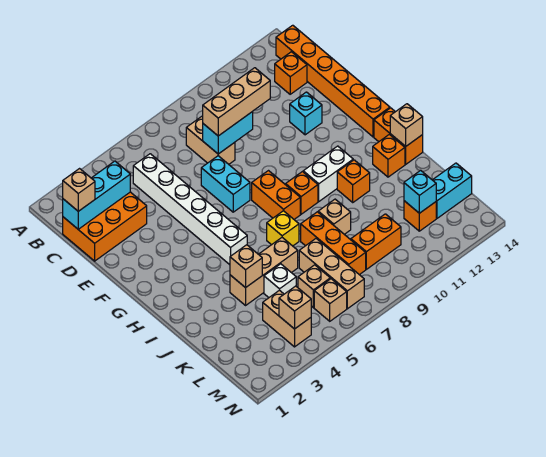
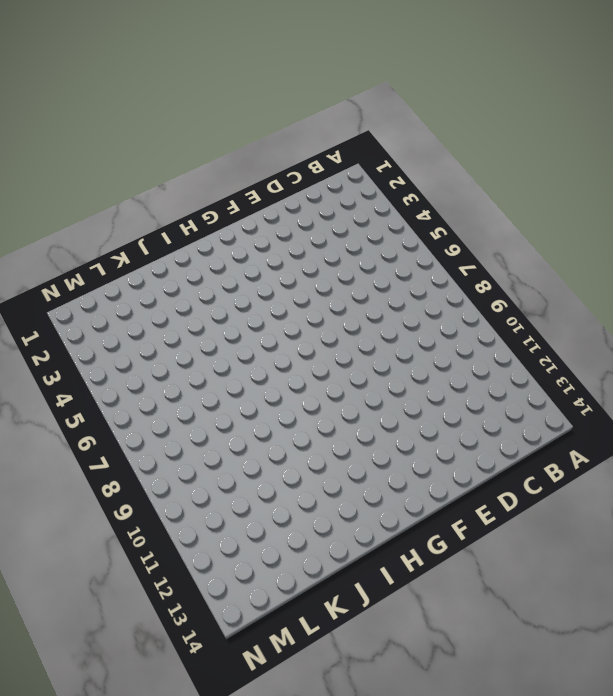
none -> orange brick B14:G14 level 1
none -> orange brick C1:D3 level 1
none -> white brick C5:H5 level 1
none -> tan brick C8:D8 level 1

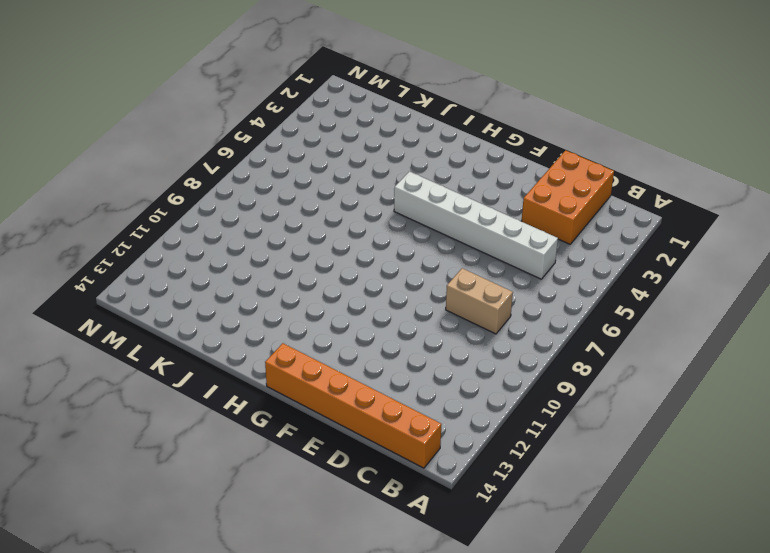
none -> orange brick C13 level 1
none -> cyan brick E7:F7 level 1
none -> cyan brick E12 level 1
none -> orange brick G8:H8 level 1

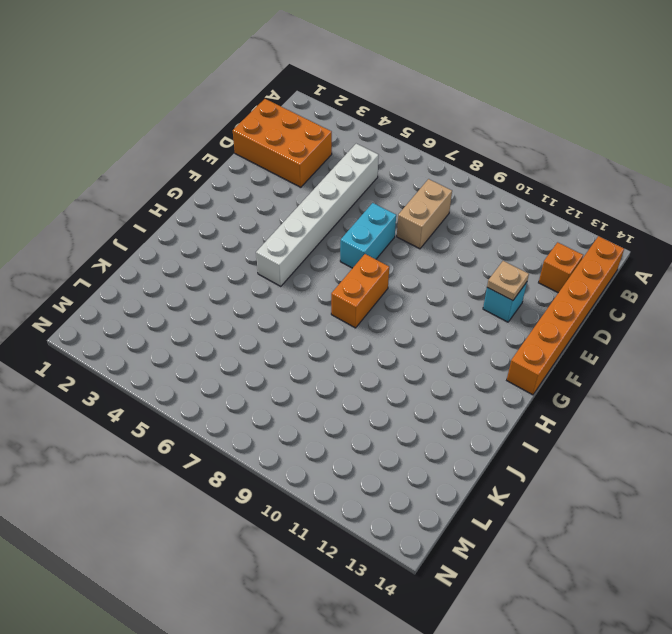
tan plate E12 level 2 -> none
none -> orange brick H9 level 1
none -> white brick H10:H11 level 1
none -> orange brick H14:I14 level 1
none -> yellow brick I7 level 1

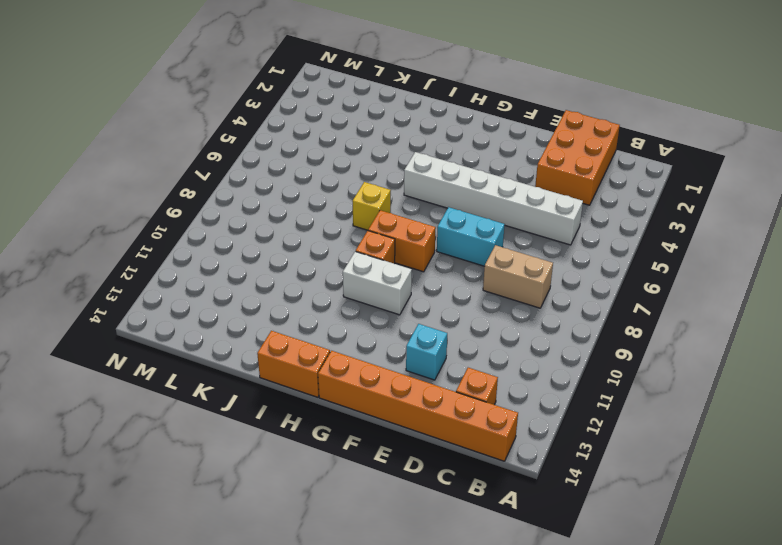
white brick G10:H10 level 1 -> white brick H10:H11 level 1
none -> orange brick I11 level 1
none -> orange brick I13 level 1
none -> tan brick J4:J6 level 1
none -> orange brick J8:L8 level 1

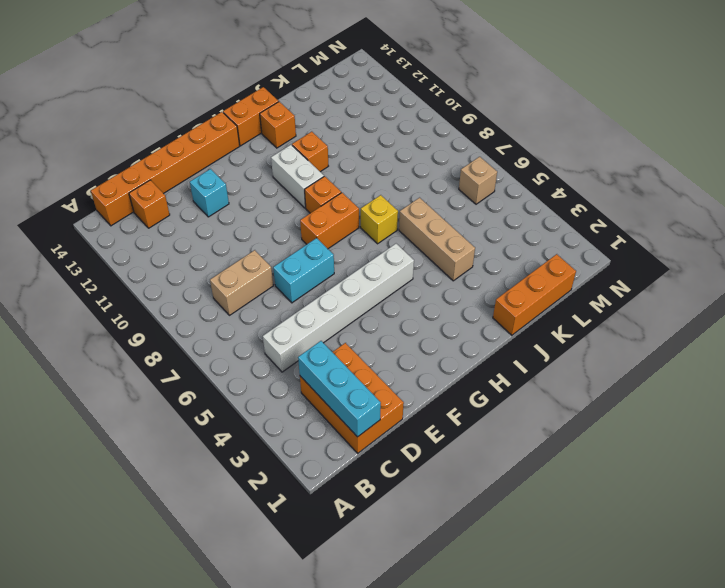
orange brick J1:L1 level 1 -> orange brick J8:L8 level 1
none -> tan brick J9 level 1
none -> white brick K5 level 1
none -> tan brick K7:M7 level 1
none -> tan brick L4:M4 level 1

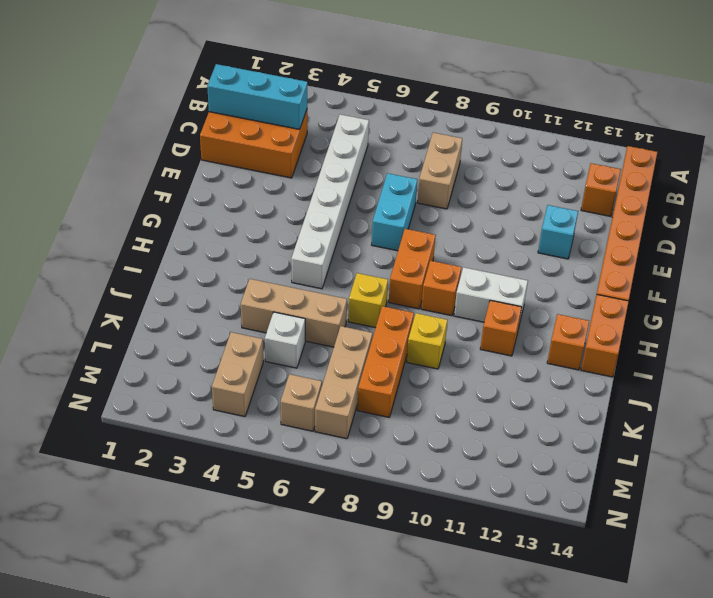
yellow brick J9 level 1 -> tan brick J9 level 1
none -> tan brick L6 level 1
none -> orange brick L9:L10 level 1
none -> orange brick L12 level 1
none -> cyan brick L13:L14 level 1

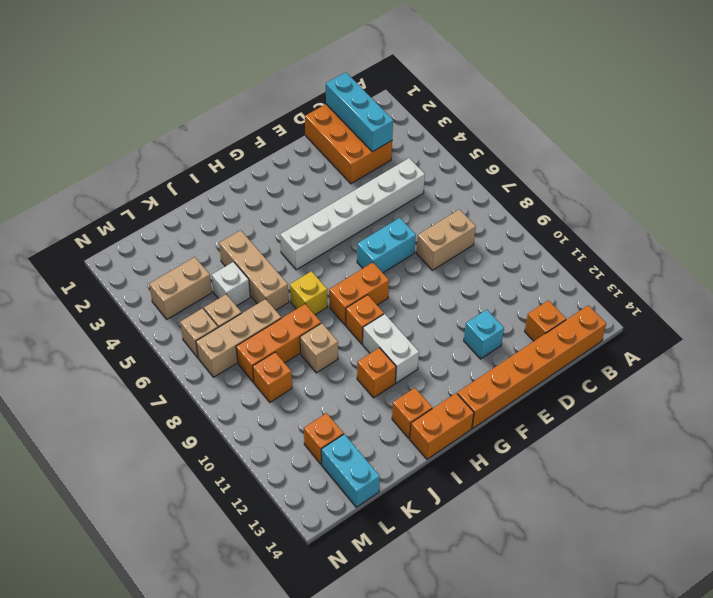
orange brick L9 level 1 -> orange brick L9:L10 level 1
none -> cyan brick D8:D9 level 2
none -> tan brick I14 level 2
none -> tan brick J4 level 2
none -> cyan brick L12 level 2

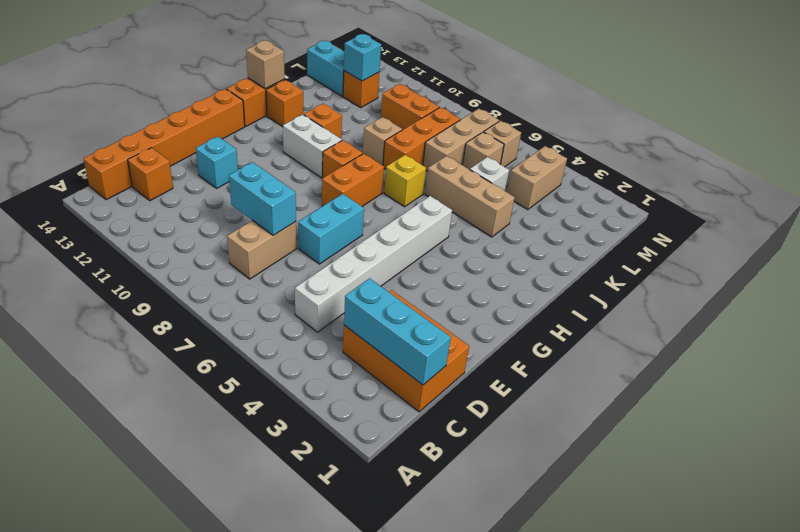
none -> tan brick J4 level 2
none -> tan brick M4 level 2
none -> tan brick C1 level 3
none -> tan brick D8:D10 level 3

